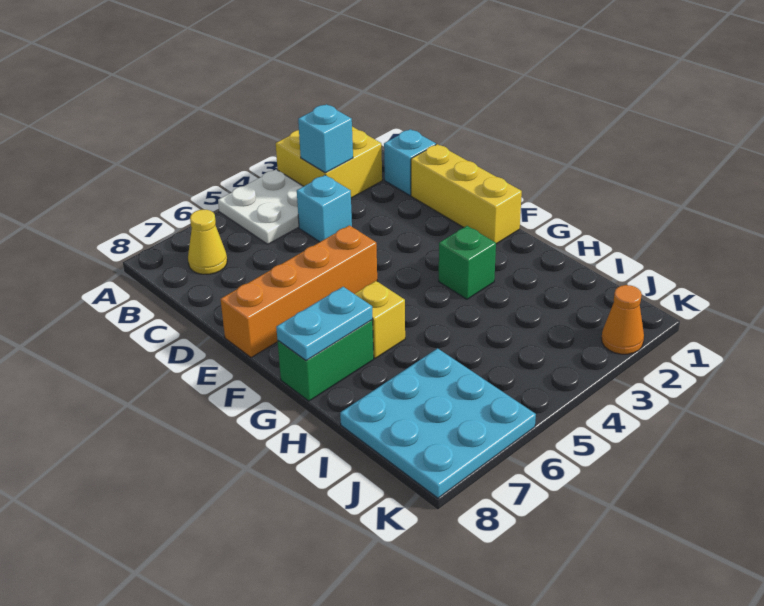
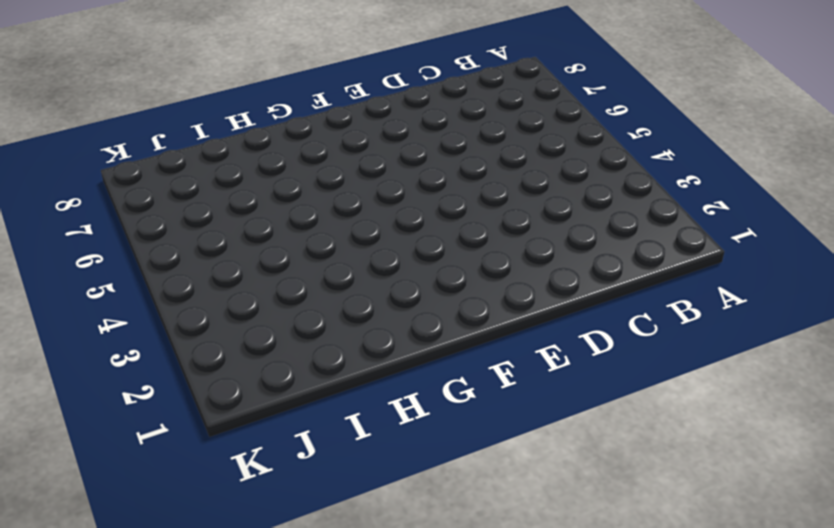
none -> yellow brick A2:B3 level 1
none -> white plate A4:B5 level 1
none -> yellow cone B7 level 1

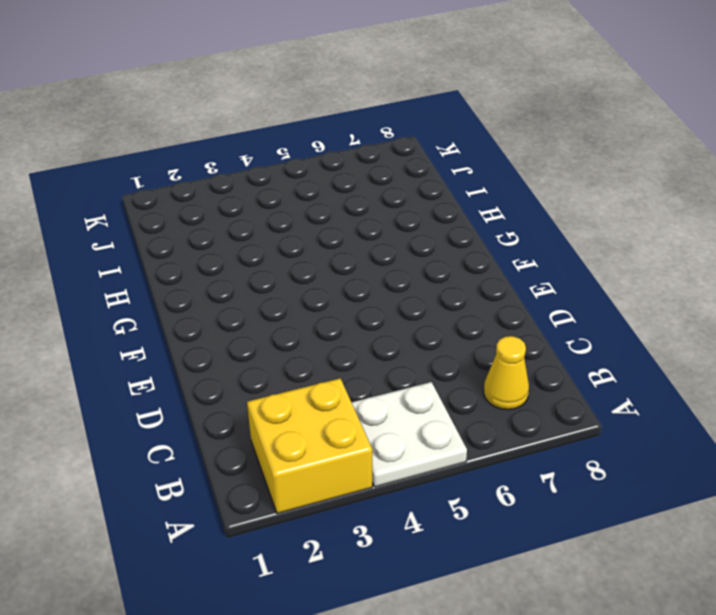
none -> cyan brick C1 level 1
none -> cyan brick C4 level 1
none -> yellow brick D1:F1 level 1

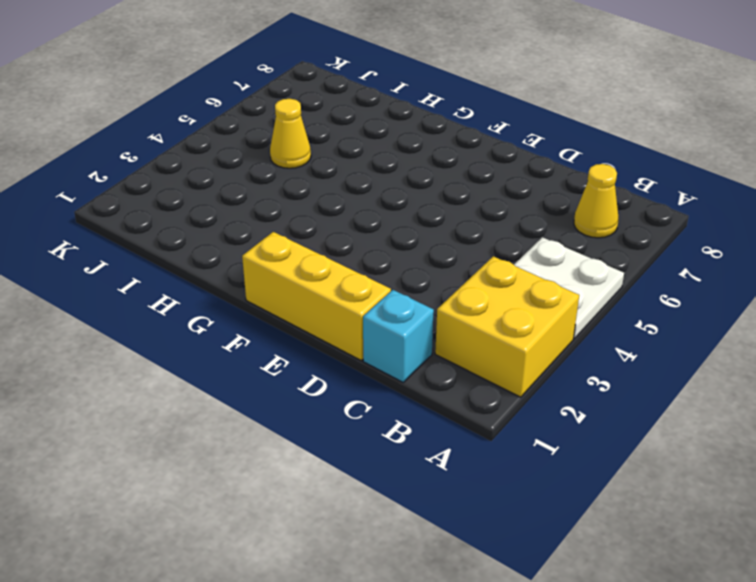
yellow cone I5 level 1 -> none
none -> cyan brick C4 level 1
none -> orange brick E5:E8 level 1
none -> green brick G3 level 1

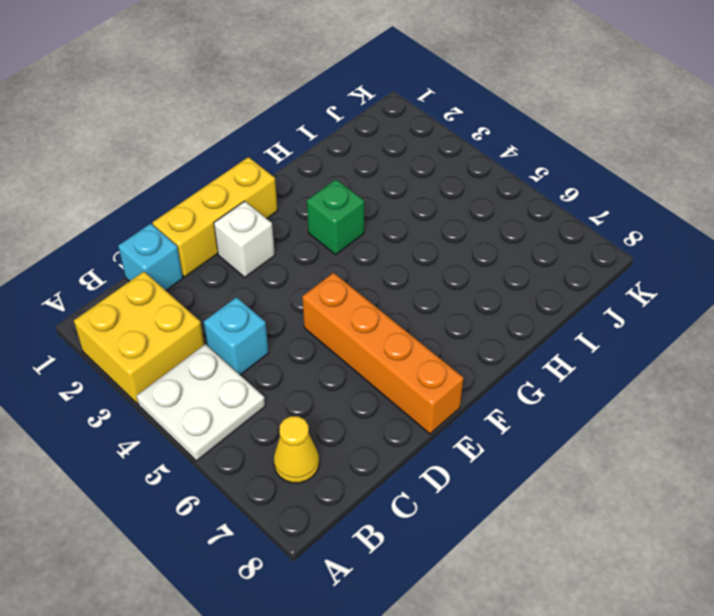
white brick E2 level 1 -> none
none -> yellow brick G6 level 1
none -> green brick G7:G8 level 1
none -> cyan plate I6:K8 level 1

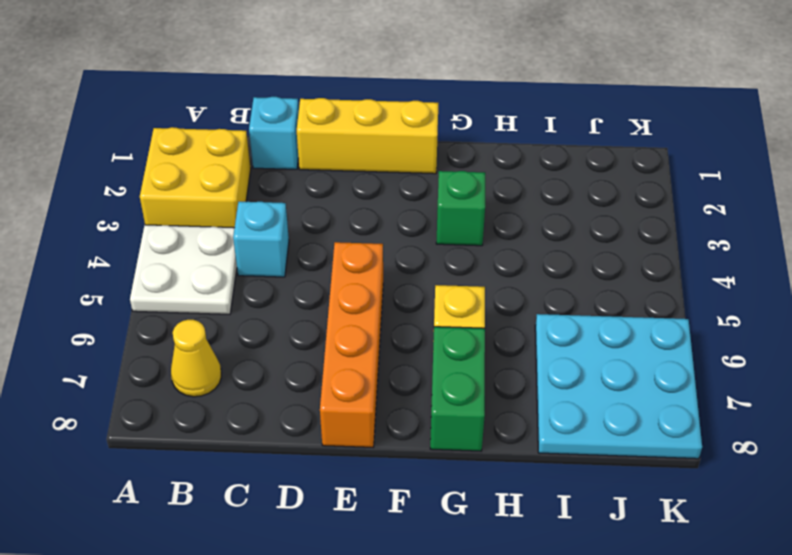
none -> orange cone K2 level 1
none -> cyan brick B3 level 2
none -> cyan plate G7:G8 level 2

